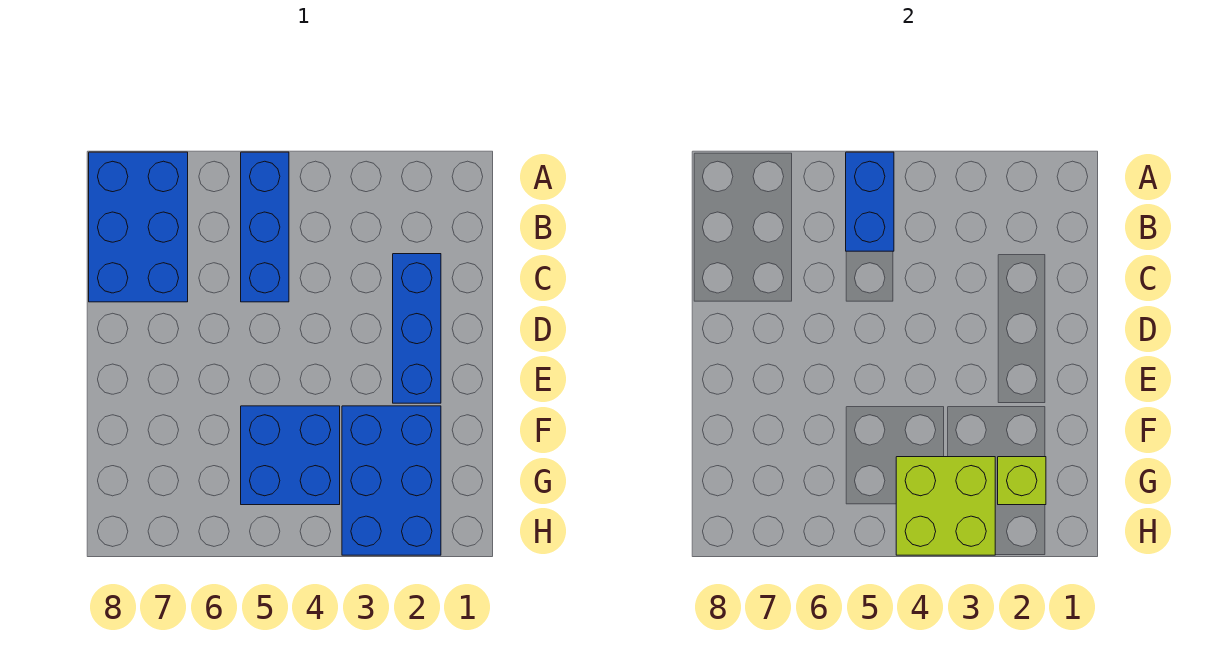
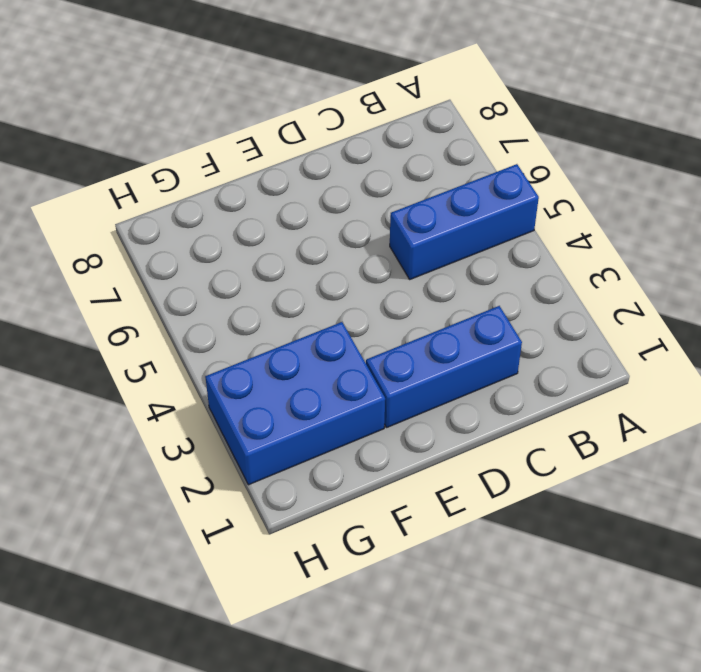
none -> blue brick A7:C8 level 1
none -> blue brick F4:G5 level 1

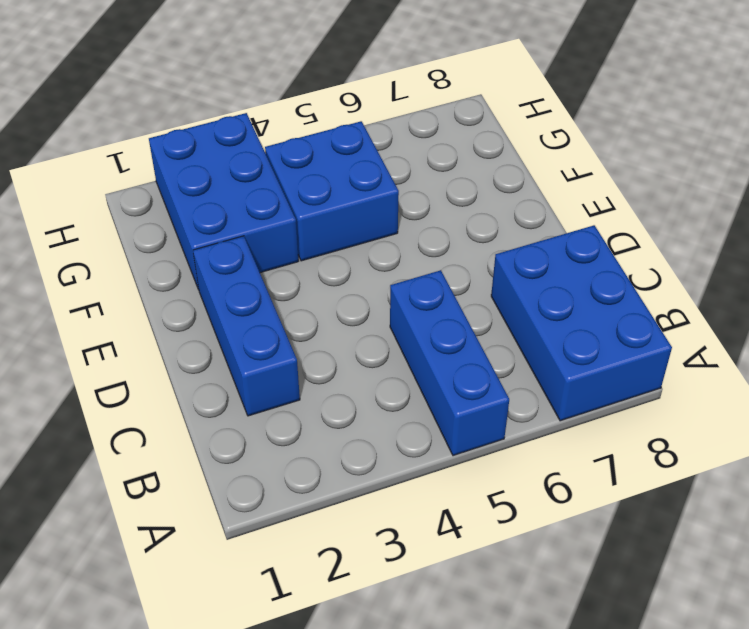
none -> blue brick A5:B5 level 2
none -> lime brick G2 level 2

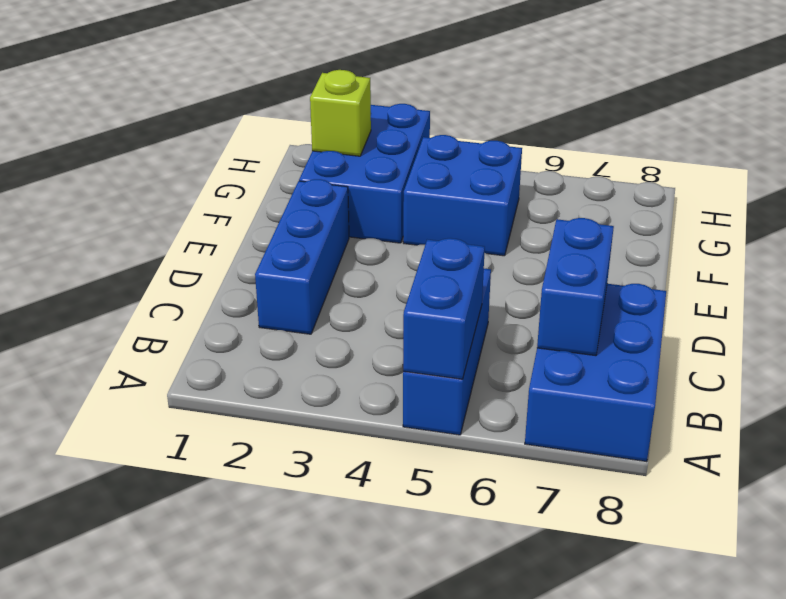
blue brick B7:C7 level 2 -> none
none -> lime brick G3:H4 level 2

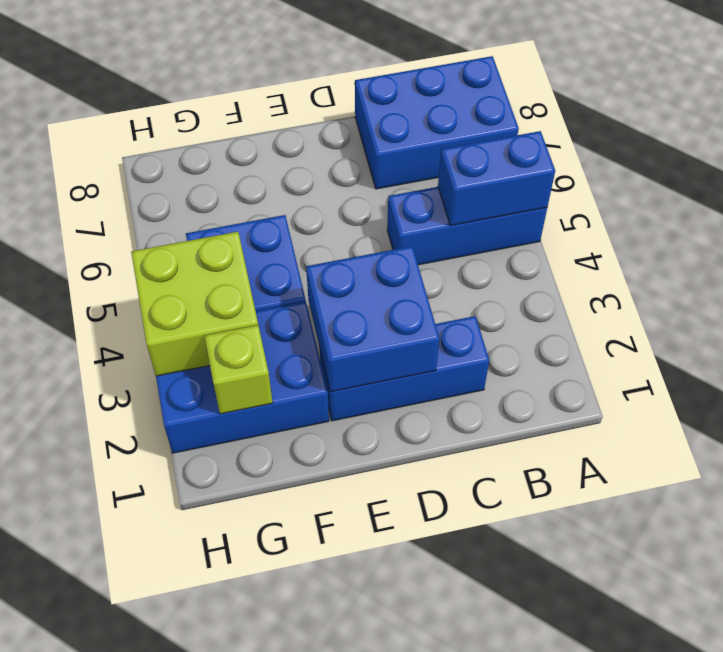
blue brick D2:E3 level 2 -> none

